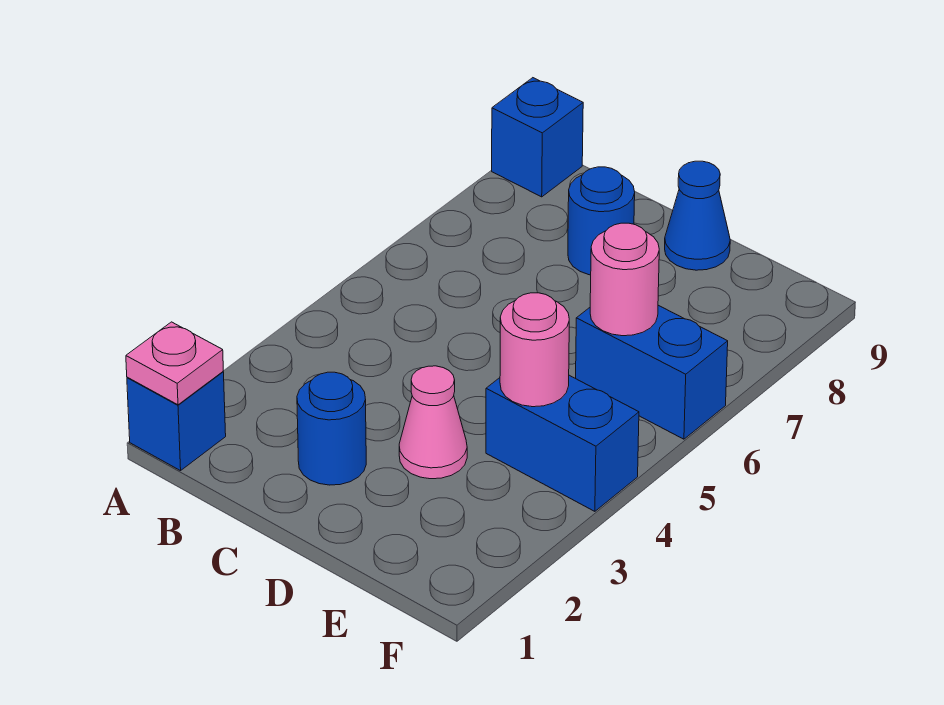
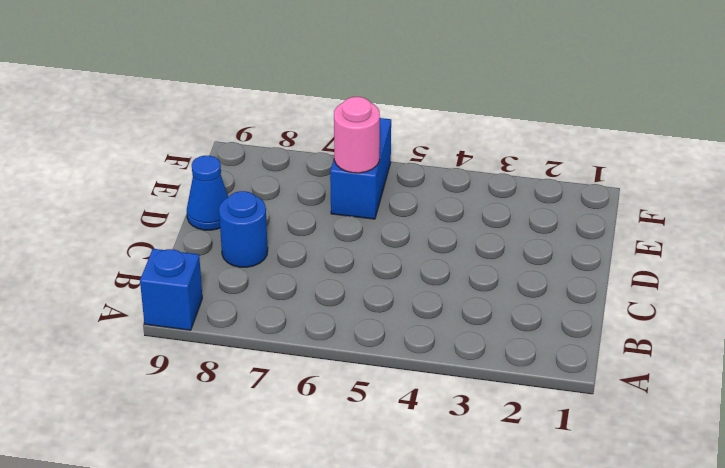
none -> blue brick A1 level 1
none -> blue round brick C2 level 1

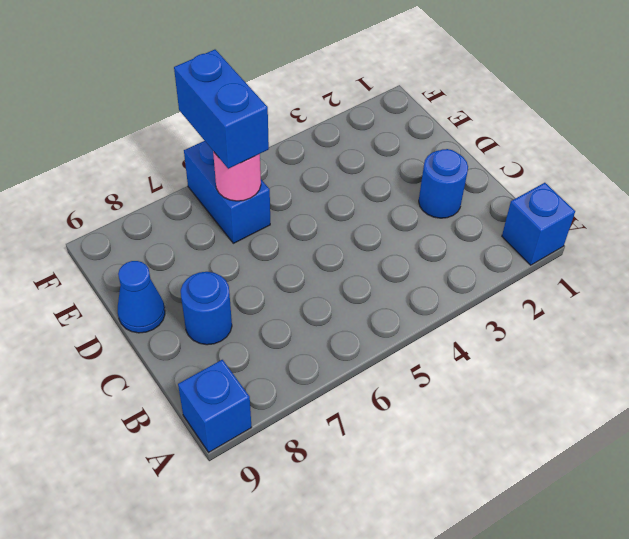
blue brick E6:F6 level 3 -> blue brick E4:F4 level 1
none -> pink cone D3 level 1
none -> pink plate A1 level 2

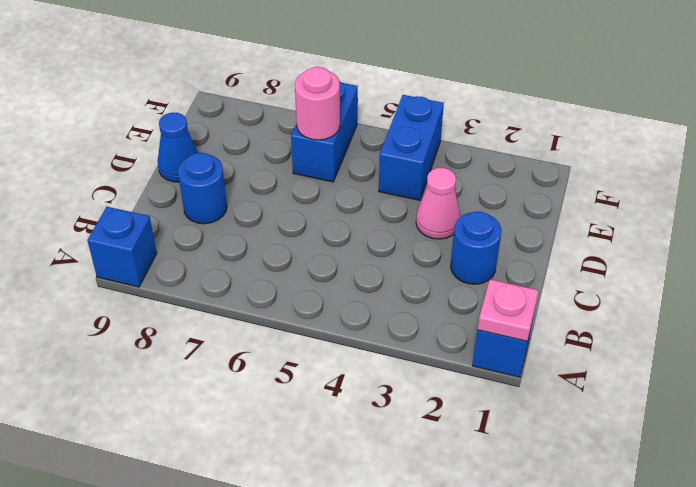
none -> pink round brick E4 level 2

